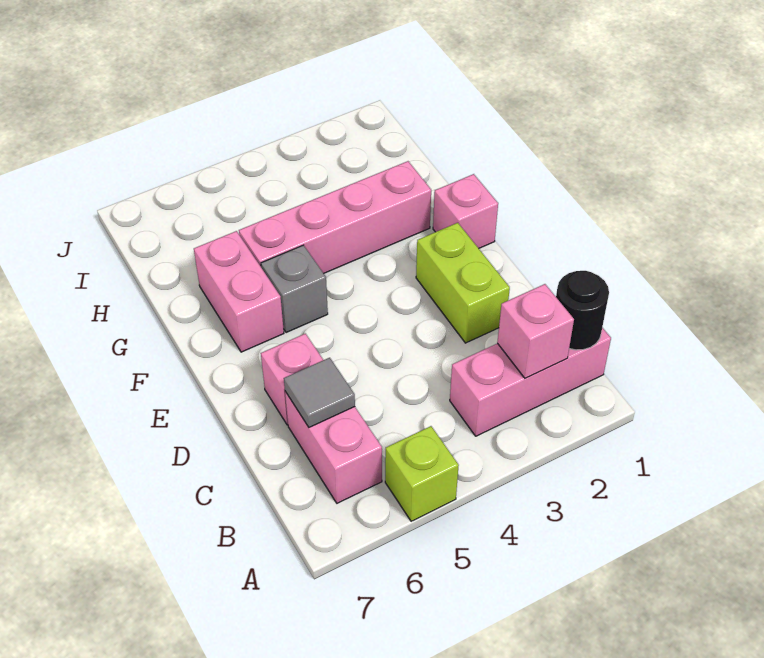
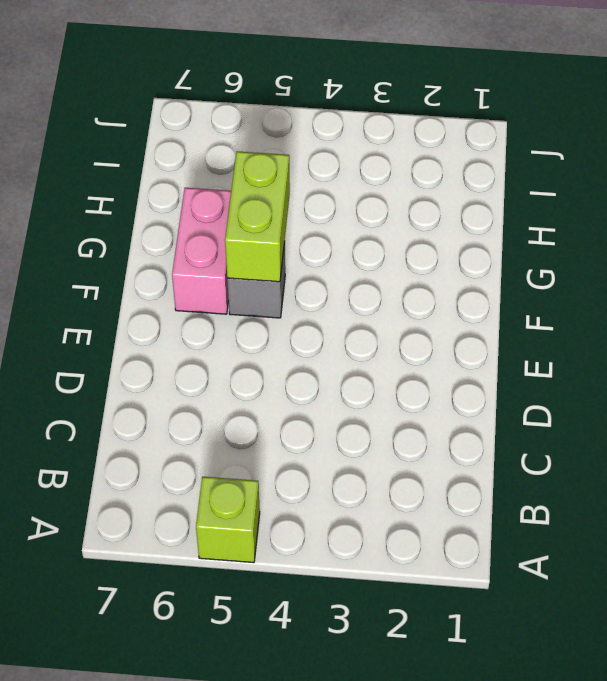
lime brick F5:G5 level 2 -> lime brick D2:E2 level 1
none -> pink brick B1:B3 level 1
none -> pink brick B6:C6 level 1
none -> pink brick D6 level 1

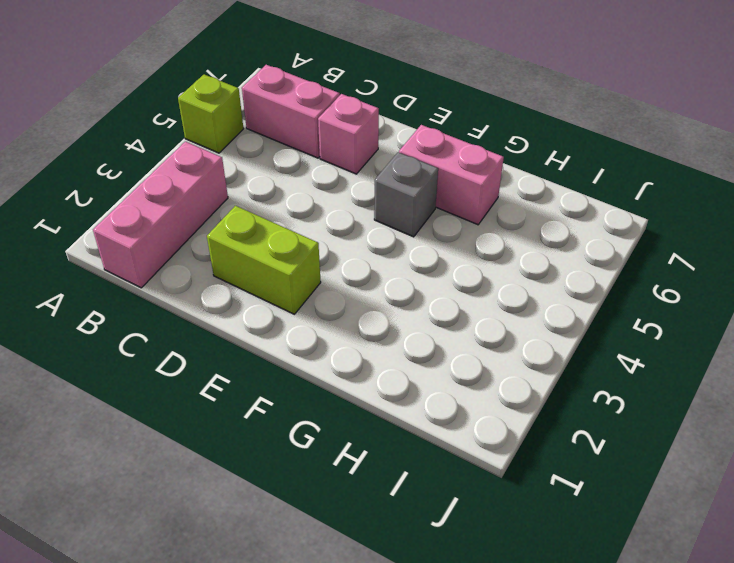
none -> pink brick F1 level 1
none -> pink brick G2:G5 level 1
none -> black round brick B1 level 2

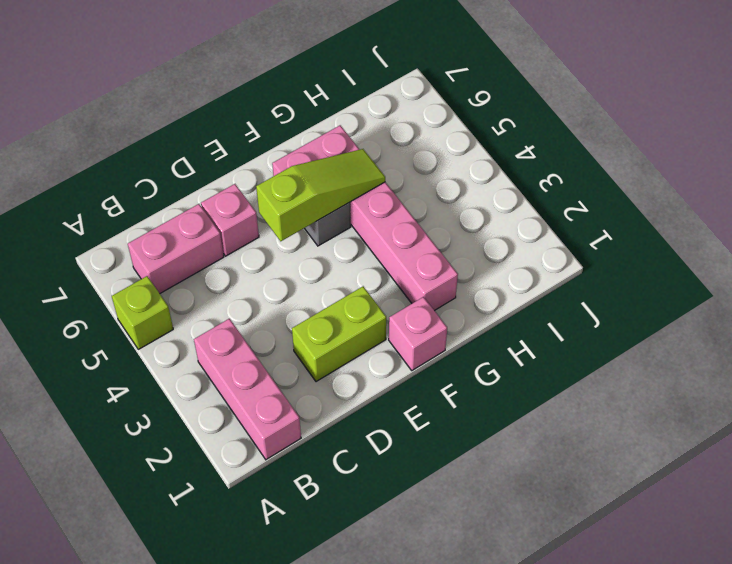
lime slope E5:G5 level 2 top E -> none
none -> black round brick B1 level 2
none -> pink brick B2 level 2
none -> grey tile C6 level 2

